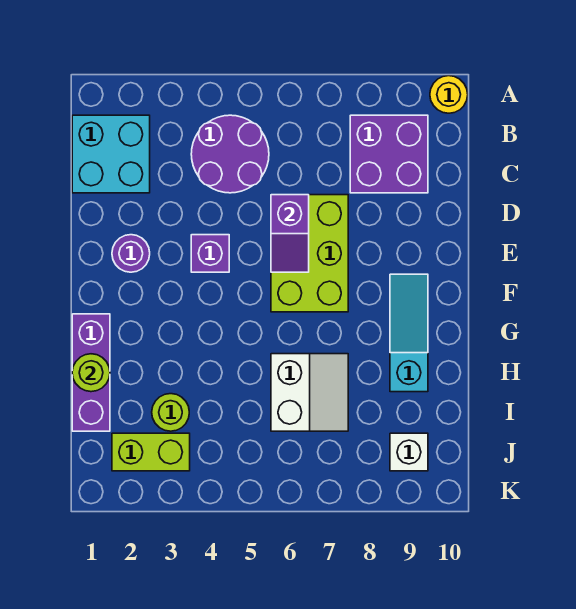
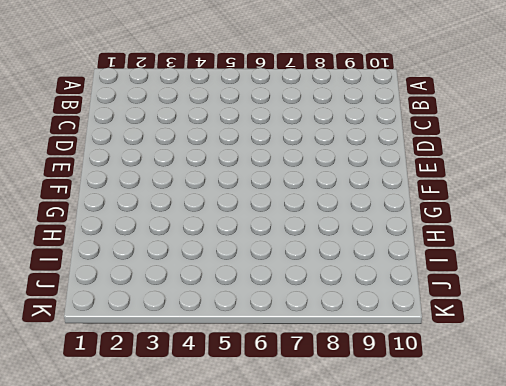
none -> yellow round brick A10 level 1
none -> cyan brick B1:C2 level 1
none -> purple round brick B4:C5 level 1

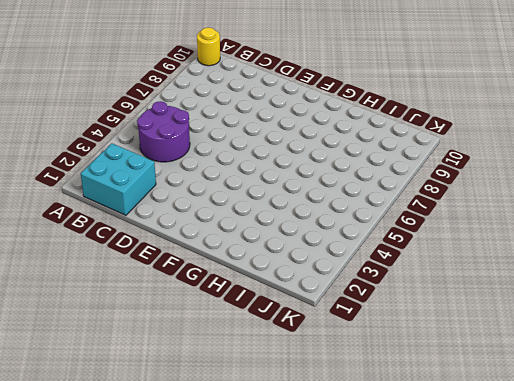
none -> purple brick B8:C9 level 1
none -> lime brick D6:F7 level 1
none -> purple round brick E2 level 1

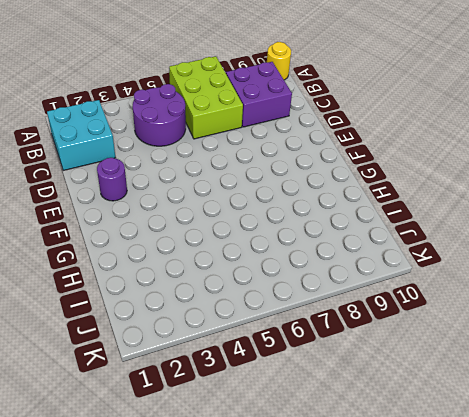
lime brick A6:C7 level 1 -> lime brick D6:F7 level 1
none -> purple brick E4 level 1
none -> cyan slope F9:H9 level 1 top H
none -> purple brick G1:I1 level 1

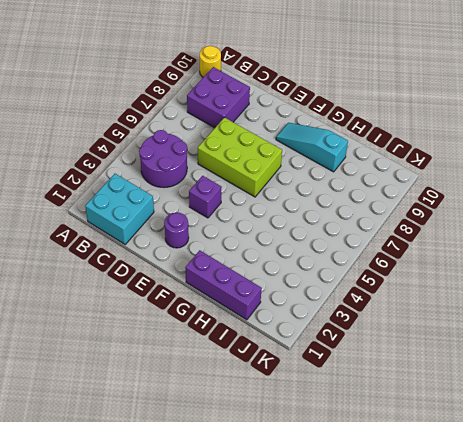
none -> white slope H6:I7 level 1 top 6
none -> lime round brick I3 level 1
none -> lime brick J2:J3 level 1

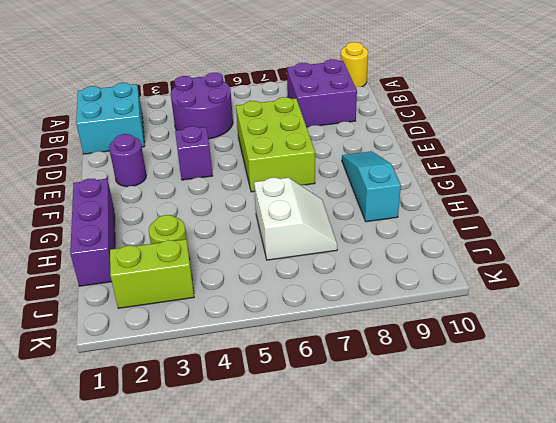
none -> white brick J9 level 1
none -> purple slope D6:E6 level 2 top D
none -> lime round brick H1 level 2

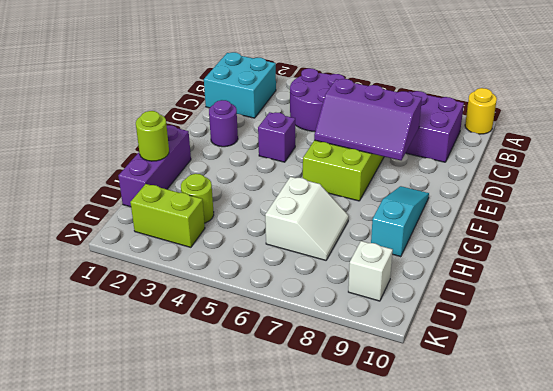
purple slope D6:E8 level 2 top D -> purple slope D6:E6 level 2 top D

